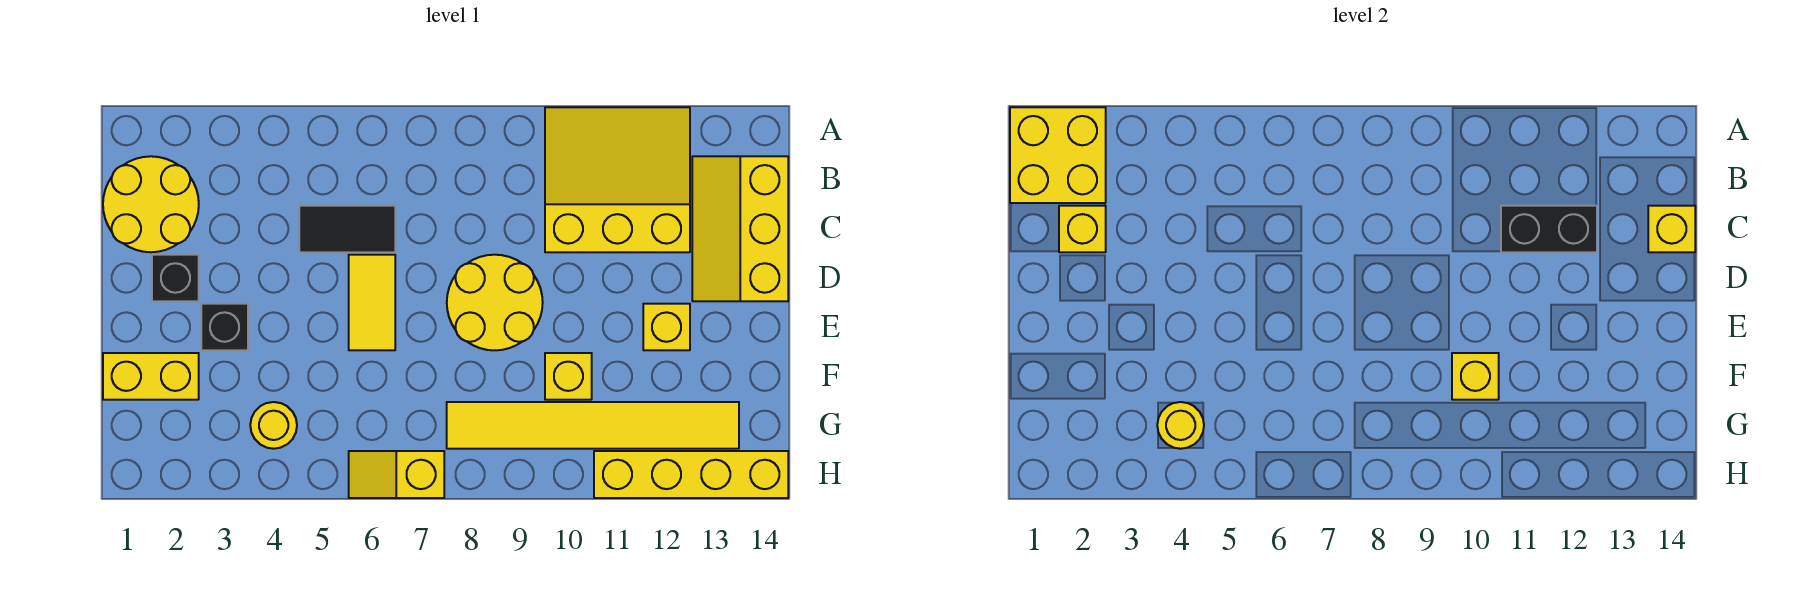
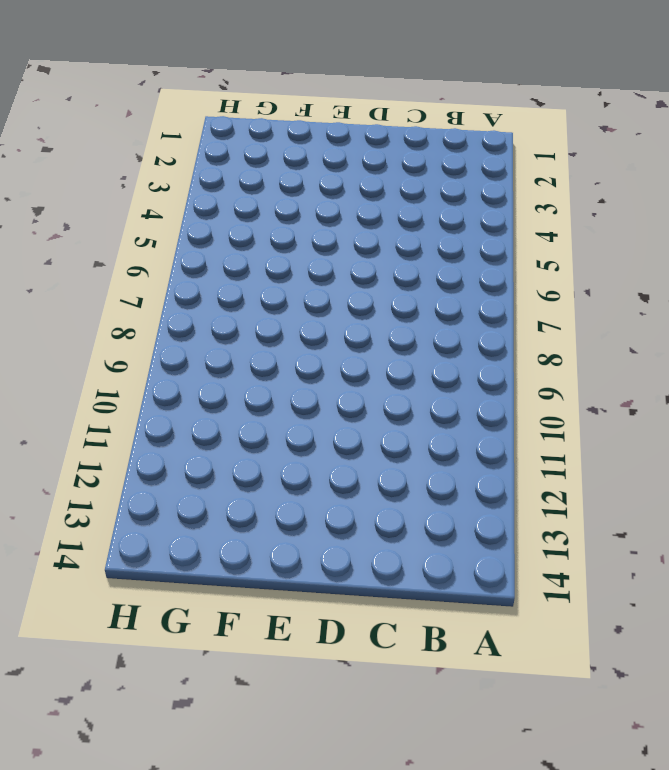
none -> yellow slope A10:C12 level 1 top C
none -> yellow round brick B1:C2 level 1
none -> yellow slope B13:D14 level 1 top 14

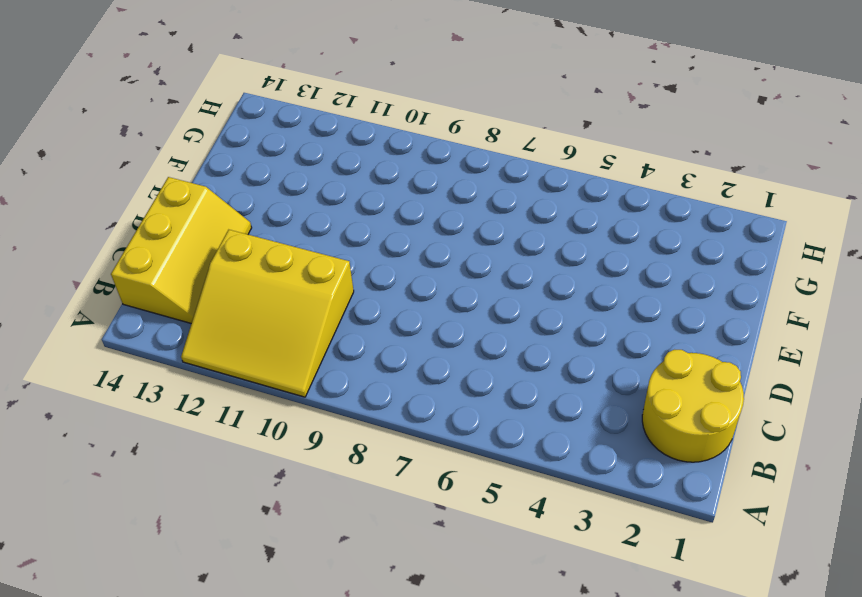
none -> black tile C5:C6 level 1
none -> black brick D2 level 1
none -> yellow tile D6:E6 level 1

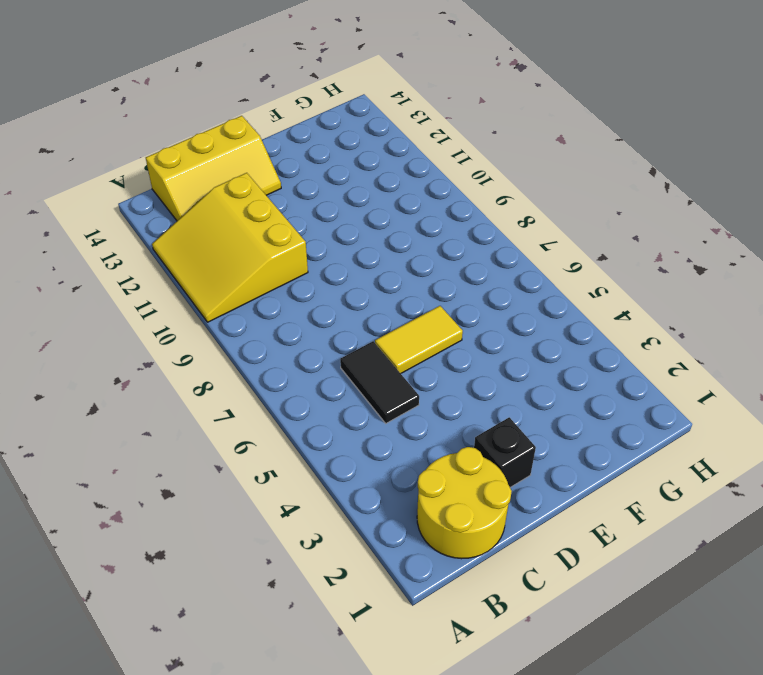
none -> yellow round brick D8:E9 level 1
none -> black brick E3 level 1
none -> yellow brick E12 level 1

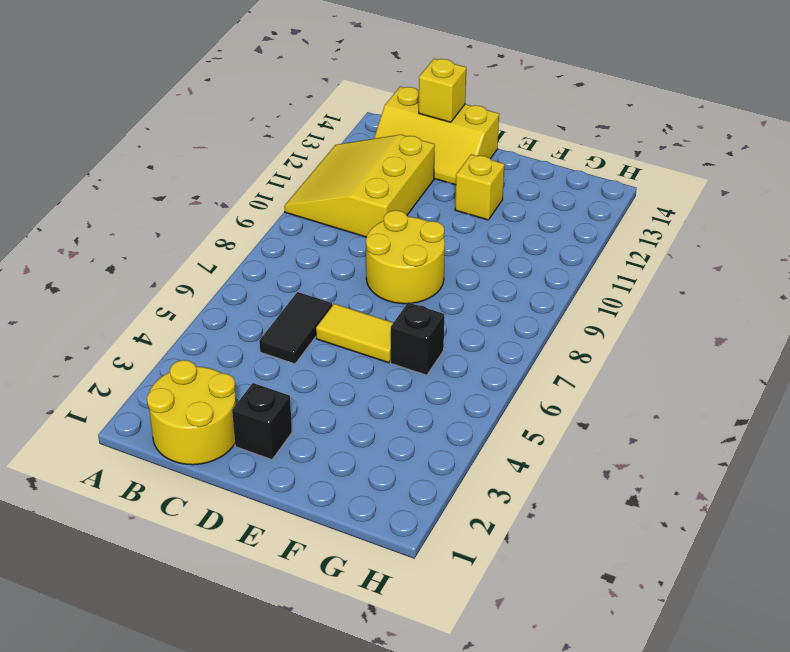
black brick F6 level 1 -> black brick E3 level 1
none -> yellow brick F1:F2 level 1
none -> yellow brick F10 level 1
none -> yellow round brick G4 level 1

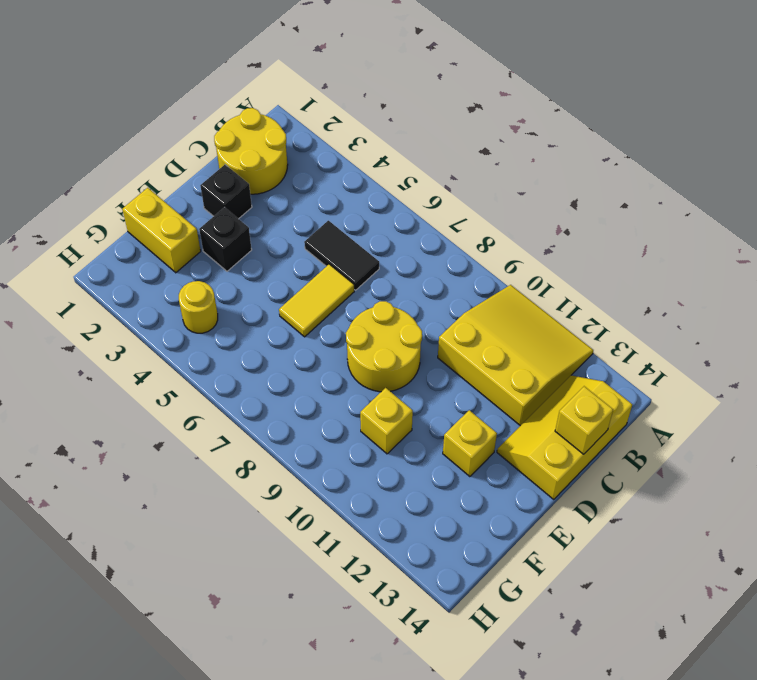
none -> yellow tile G8:G13 level 1
none -> yellow slope H6:H7 level 1 top 7
none -> yellow brick H11:H14 level 1

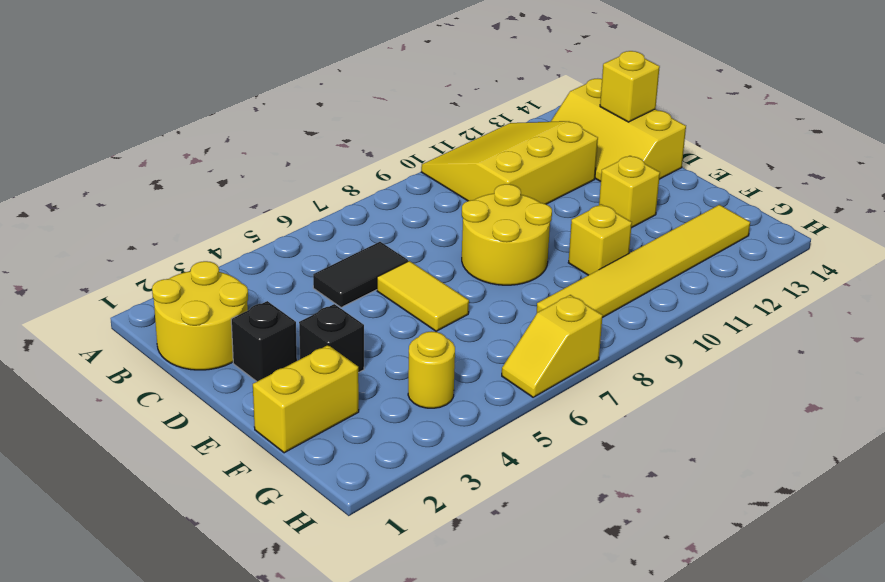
none -> yellow brick H11:H14 level 1
none -> yellow brick A1:B2 level 2
none -> yellow brick C2 level 2

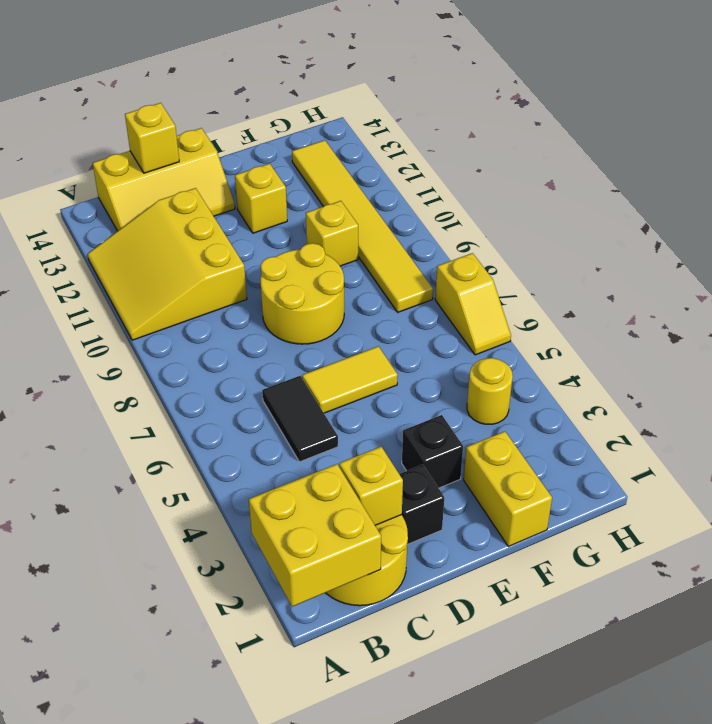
none -> yellow brick H11:H14 level 1
none -> black brick C11:C12 level 2
none -> yellow brick F10 level 2

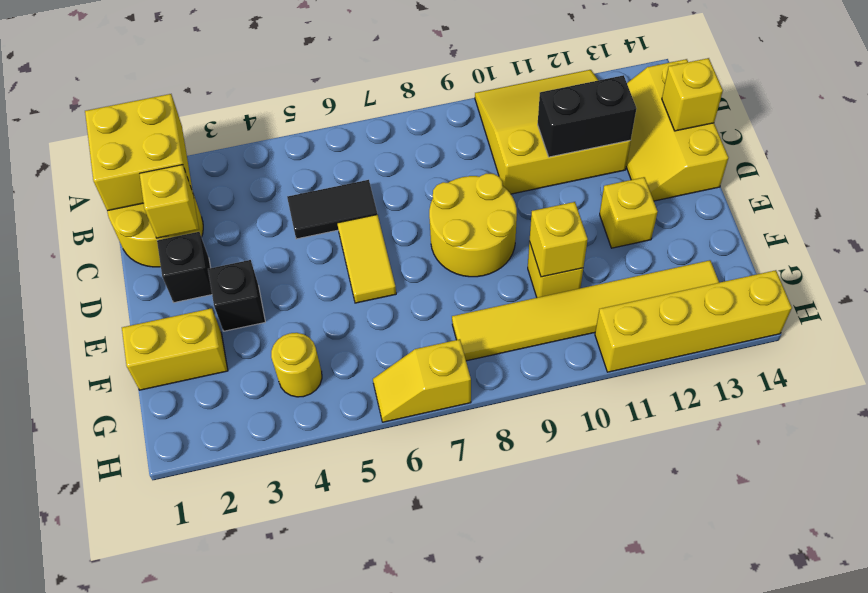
none -> yellow round brick G4 level 2

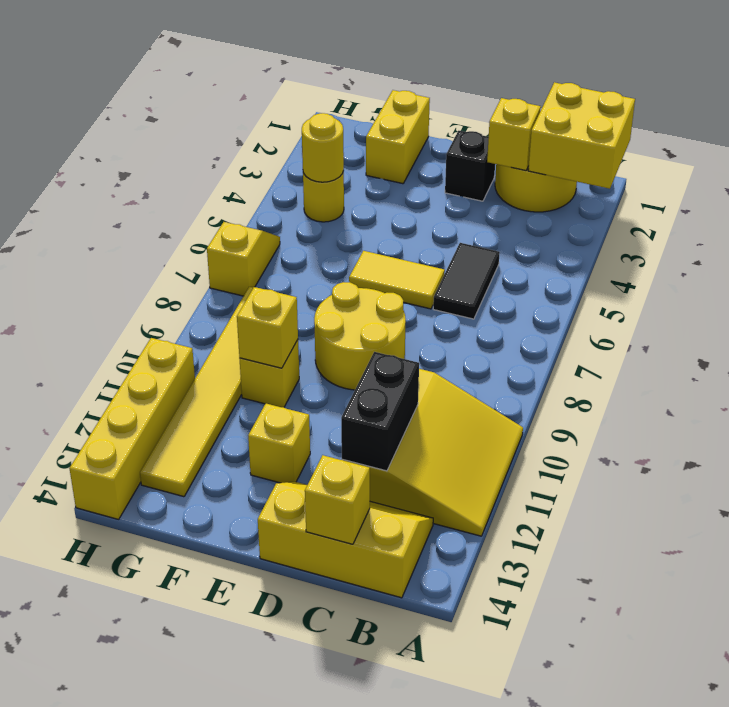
none -> black brick E3 level 1

